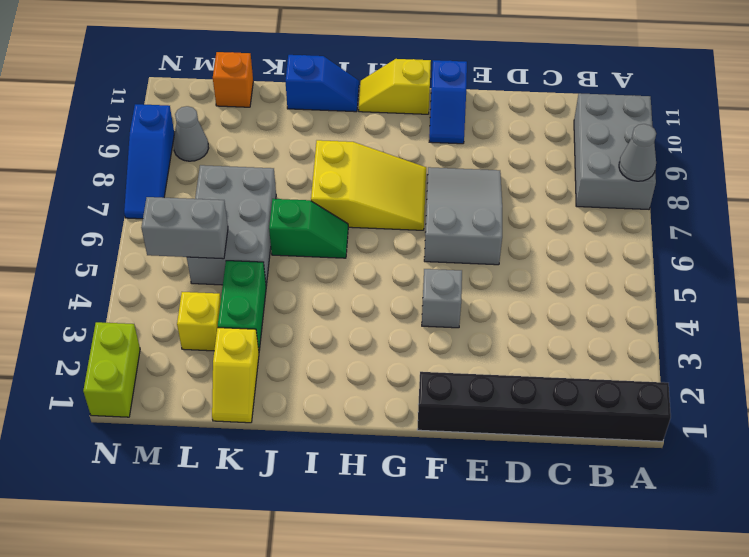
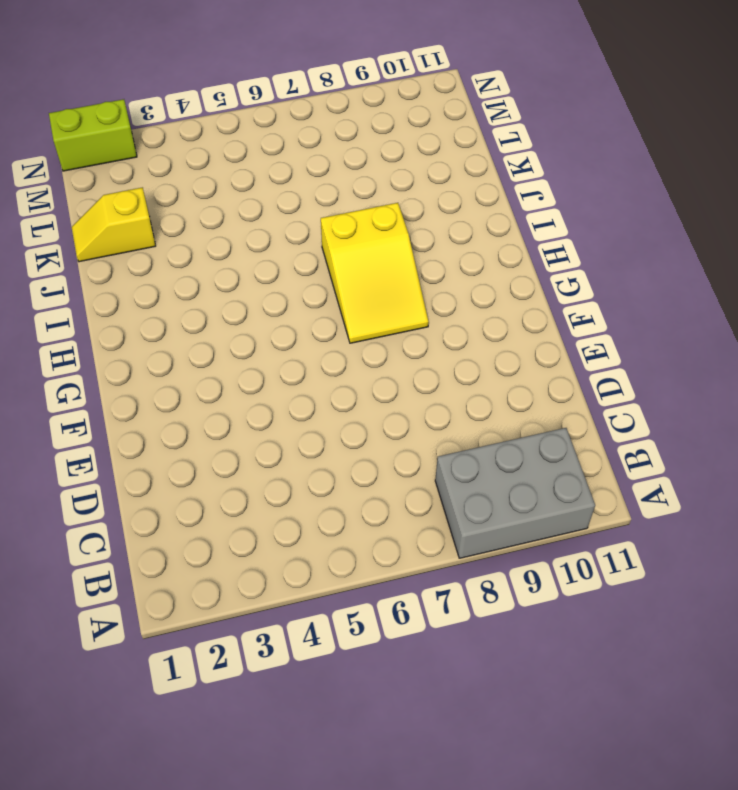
none -> black brick A1:F1 level 1
none -> grey slope E6:F8 level 1 top 6
none -> grey brick F4 level 1

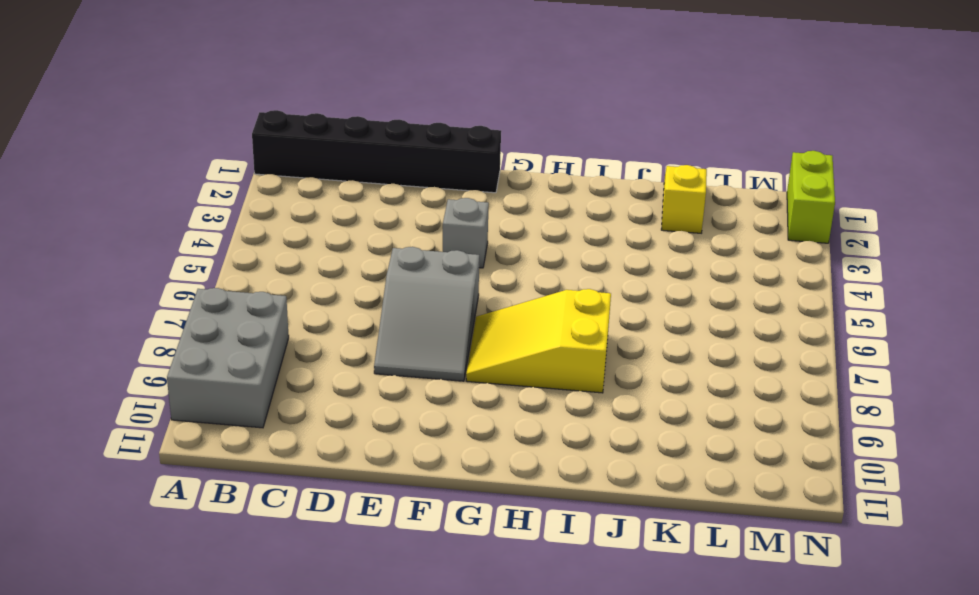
none -> blue slope F10:F11 level 1 top 11
none -> yellow slope G11:H11 level 1 top G
none -> green slope I6:J6 level 1 top J

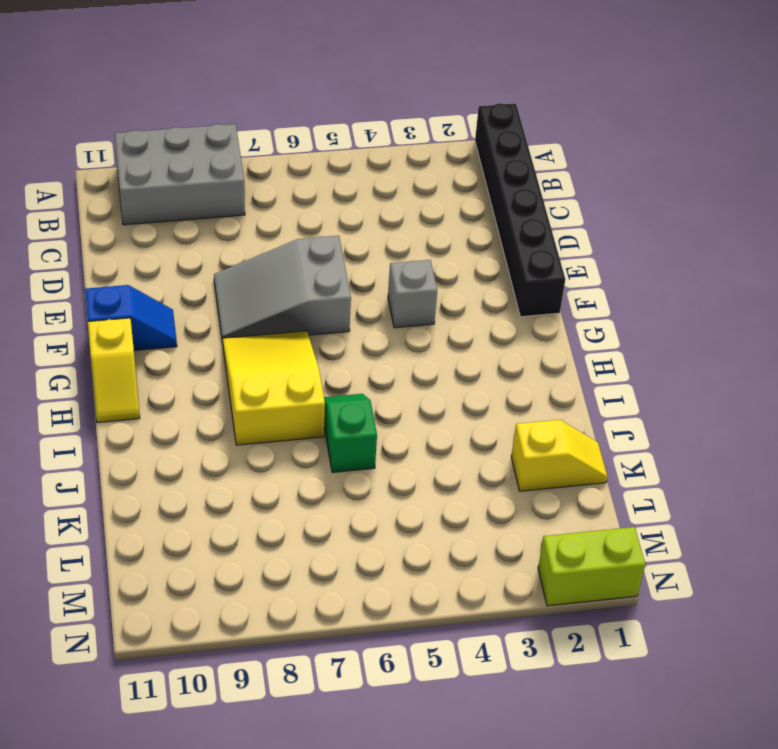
none -> blue slope I11:J11 level 1 top J
none -> green brick K3:K4 level 1
none -> grey brick K5:L7 level 1

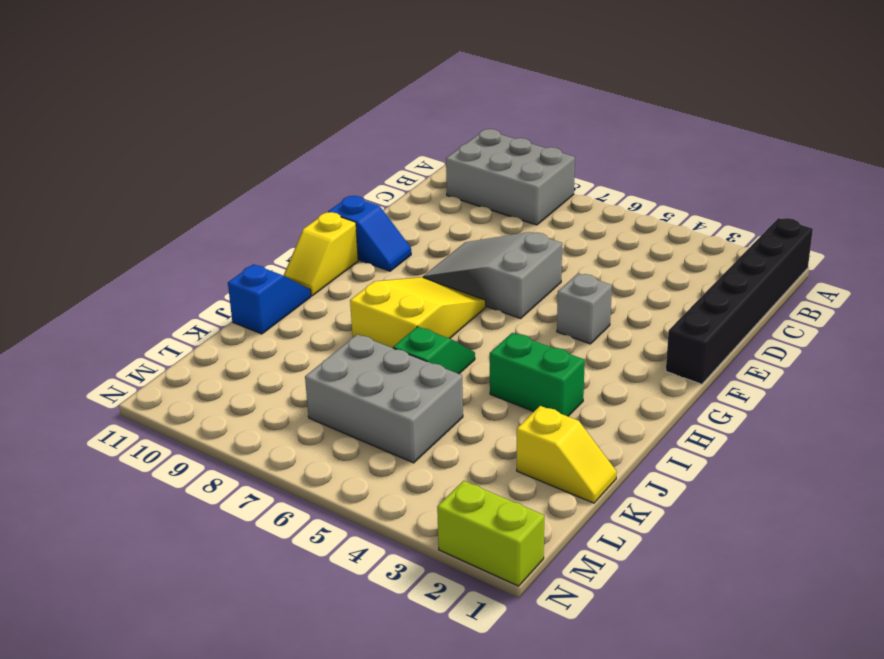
green brick I3:I4 level 1 -> green brick K3:K4 level 1
none -> yellow brick L3 level 1
none -> orange brick L11 level 1
none -> grey cone M9 level 1

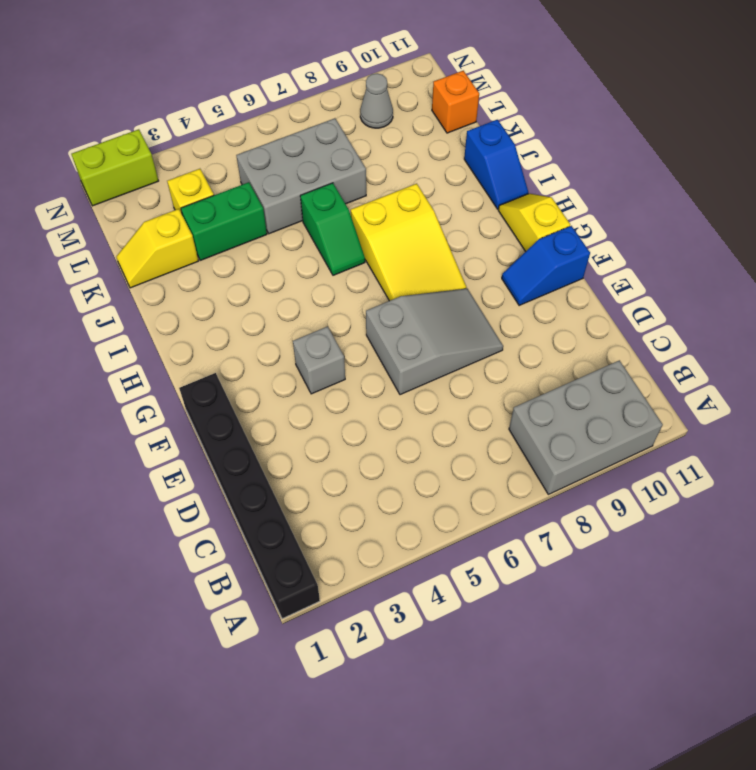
none -> blue slope N7:N9 level 1 top 9
none -> grey cone A8 level 2
none -> grey brick L5:M5 level 2

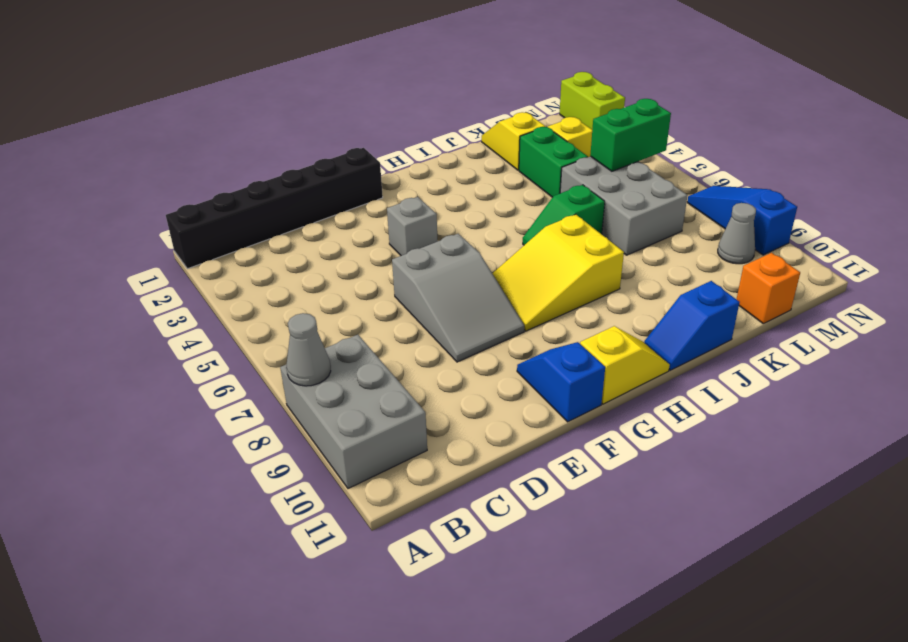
green brick L5:M5 level 2 -> grey brick L5:M5 level 2

